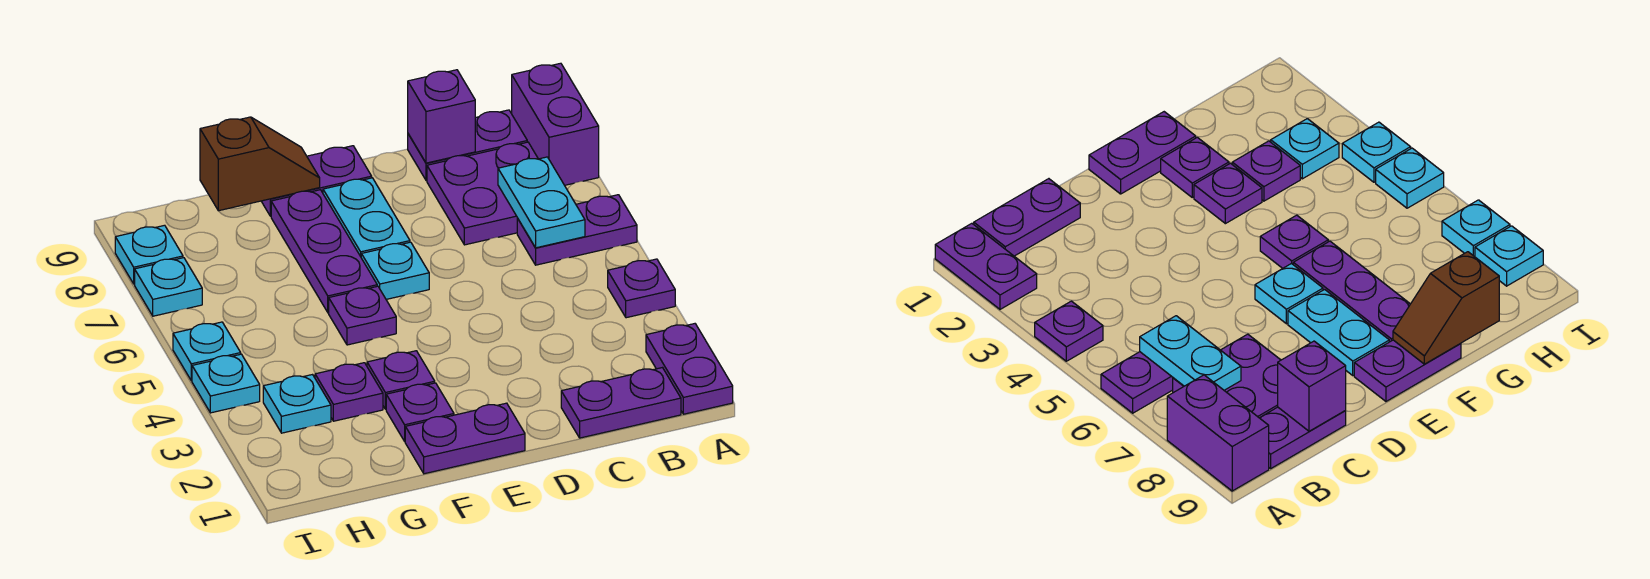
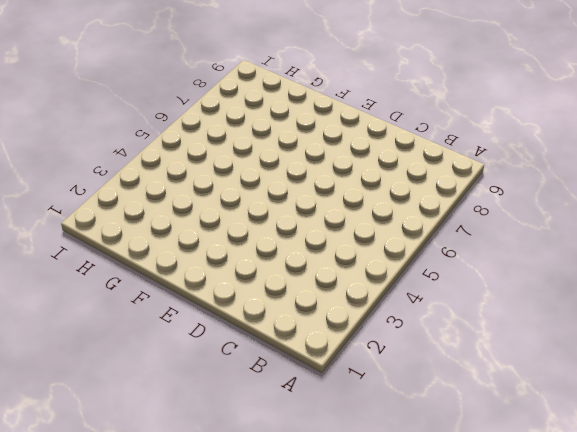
none -> purple plate A1:A2 level 1
none -> purple plate A4 level 1
none -> purple plate A6:B6 level 1

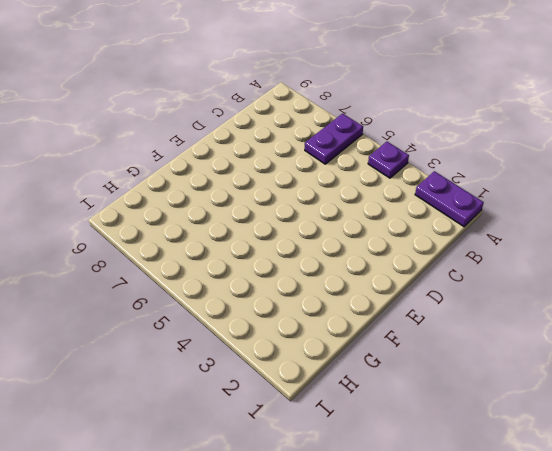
none -> purple brick A8:A9 level 1
none -> purple plate B1:C1 level 1
none -> purple plate B7:C8 level 1

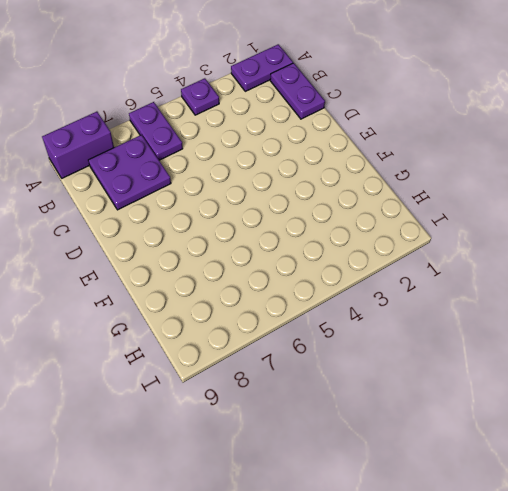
none -> purple plate B9:C9 level 1
none -> purple plate E1:F1 level 1
none -> cyan plate E6 level 1

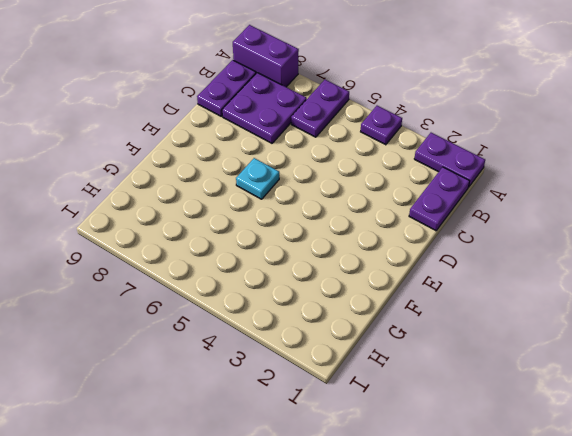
none -> purple plate E1:F1 level 1
none -> cyan plate E7:E8 level 1
none -> purple plate E9:F9 level 1

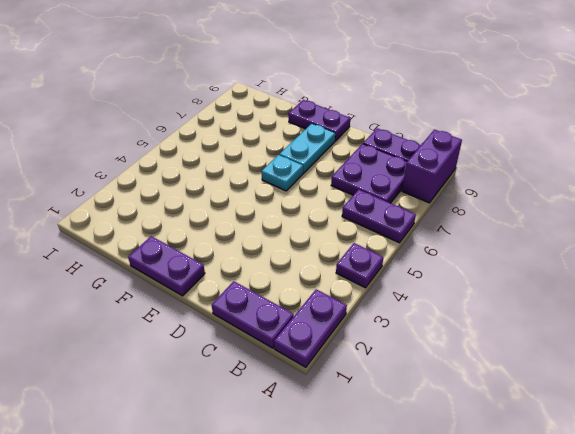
none -> purple plate F2 level 1
none -> purple plate F3 level 1
none -> purple plate F5 level 1

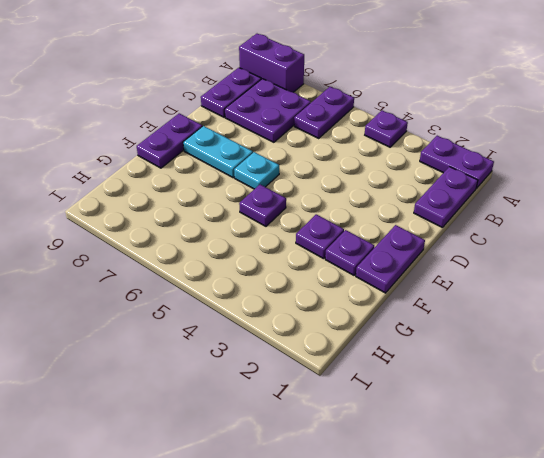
none -> purple plate F6:F8 level 1
none -> purple plate G3 level 1
none -> cyan plate H3 level 1

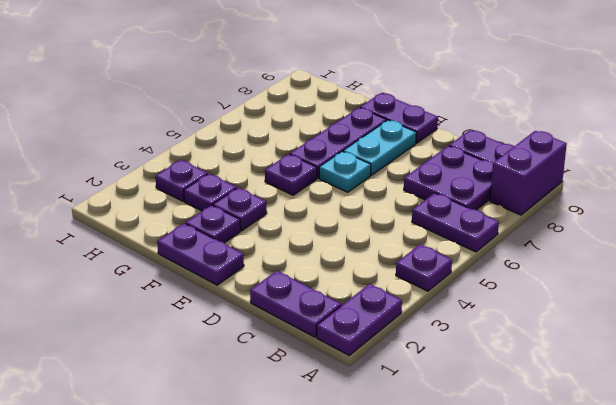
purple plate H3 level 1 -> cyan plate H3 level 1
none -> cyan plate I4 level 1
none -> cyan plate I5 level 1
none -> cyan plate I7 level 1

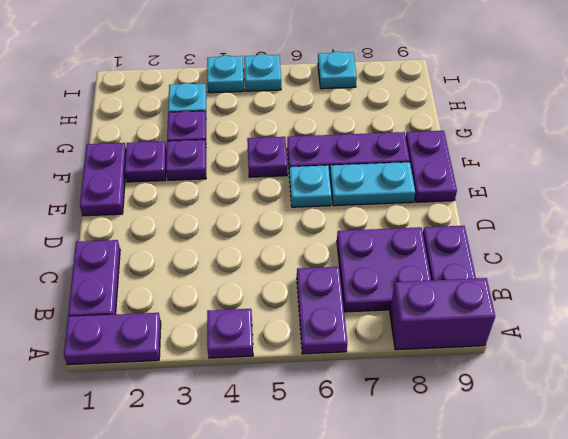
none -> cyan plate I8 level 1
none -> cyan plate B6:B7 level 2
none -> purple brick C9 level 2

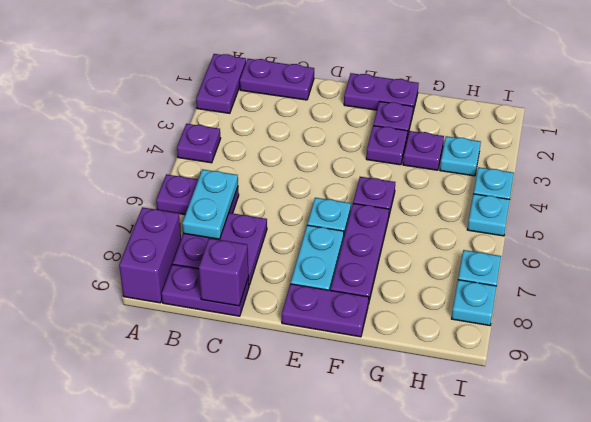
none -> brown slope F9:G9 level 2 top G

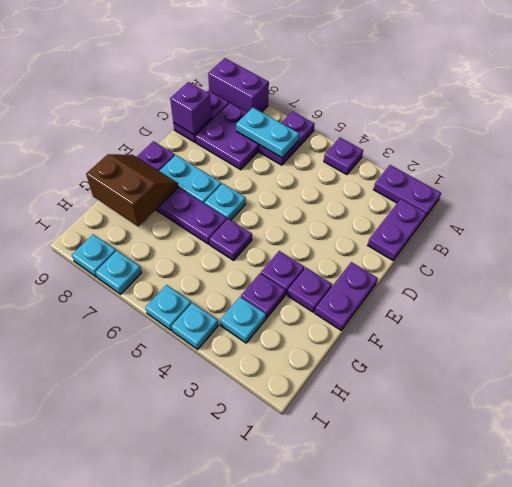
brown slope F8:G9 level 2 top G -> brown slope F9:G9 level 2 top G

